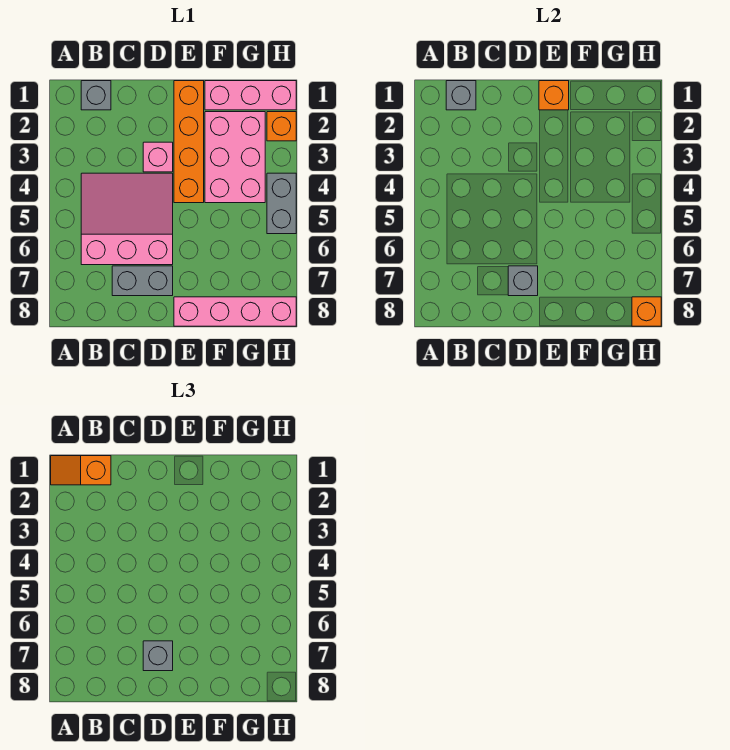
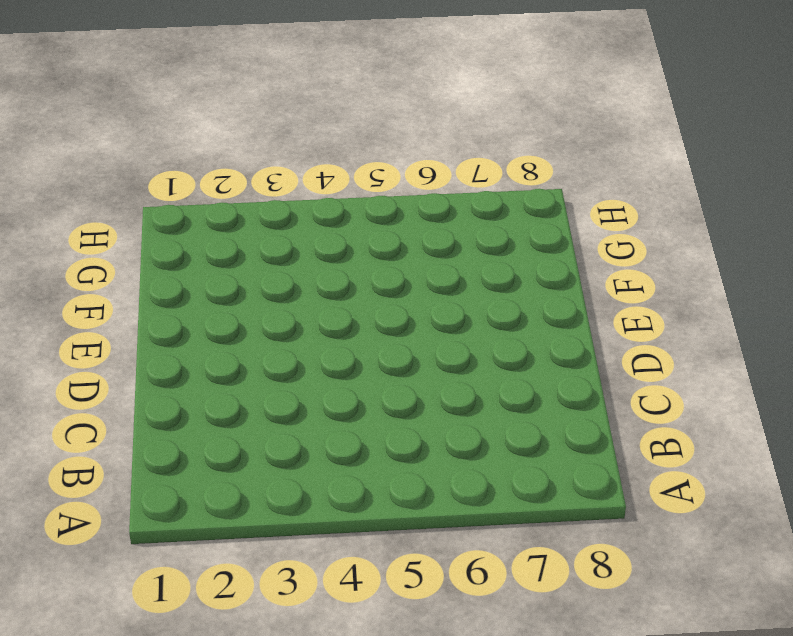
none -> grey brick B1 level 1
none -> pink slope B4:D6 level 1 top 6
none -> grey brick C7:D7 level 1

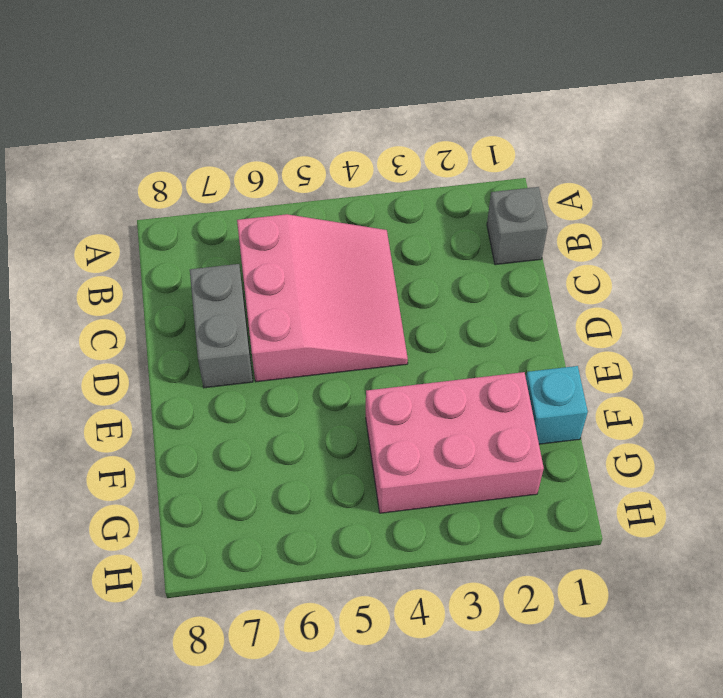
cyan brick F1 level 1 -> pink brick F1:H1 level 1
none -> pink brick D3 level 1
none -> orange brick E1:E4 level 1
none -> pink brick E8:H8 level 1

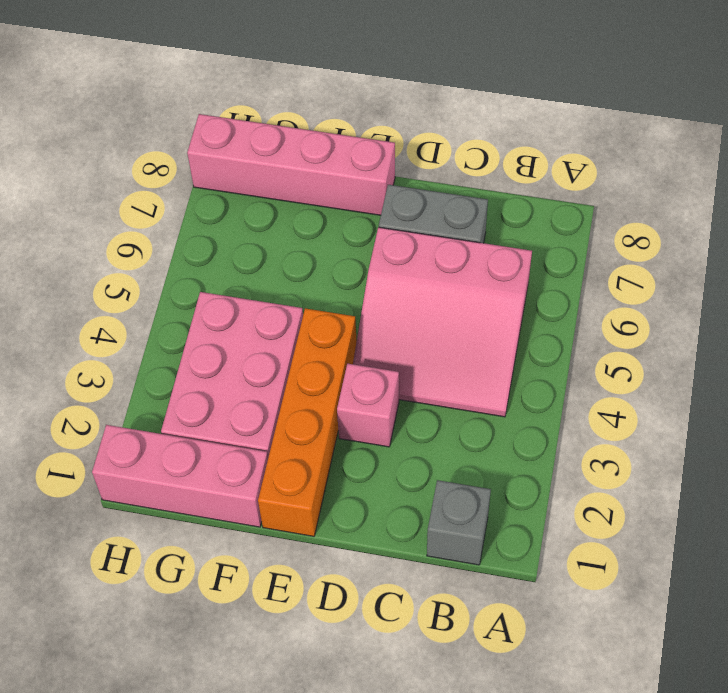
none -> orange brick H2 level 1
none -> grey brick H4:H5 level 1
none -> grey brick B1 level 2

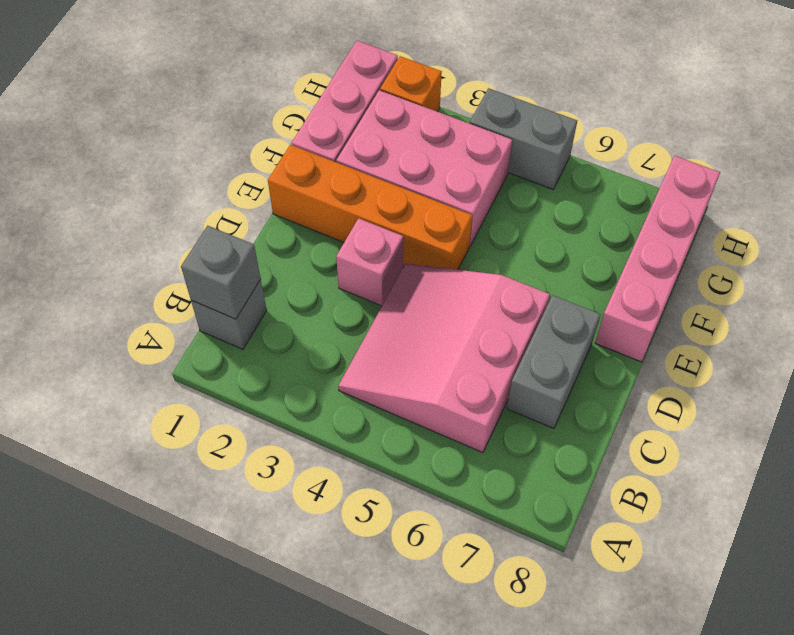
none -> grey brick D7 level 2
none -> orange brick E1 level 2
none -> orange brick H8 level 2

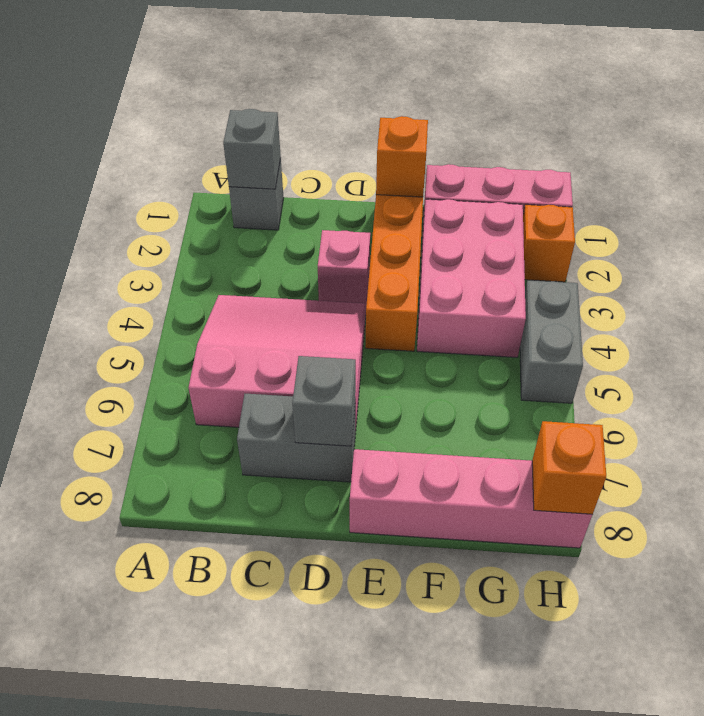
none -> orange slope A1:B1 level 3 top B
none -> grey brick D7 level 3

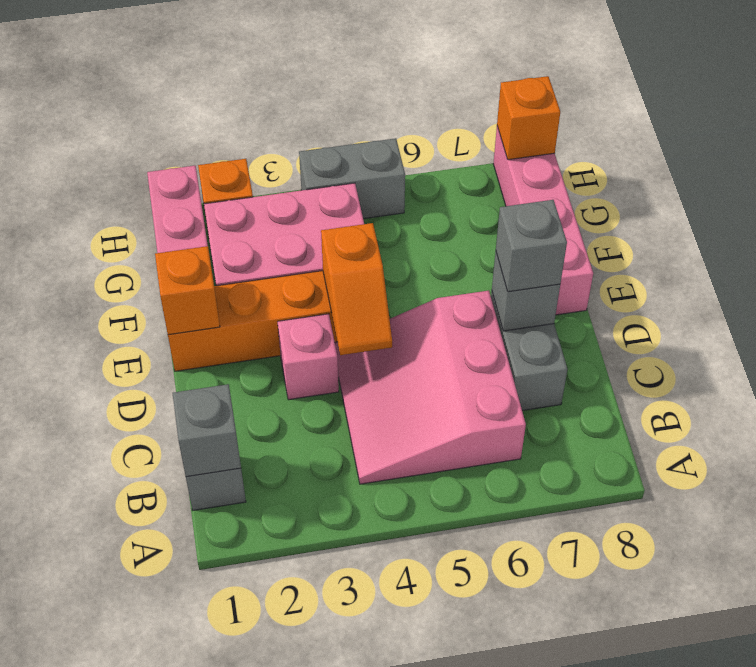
orange slope D4:E4 level 2 top E -> orange slope A1:B1 level 3 top B

